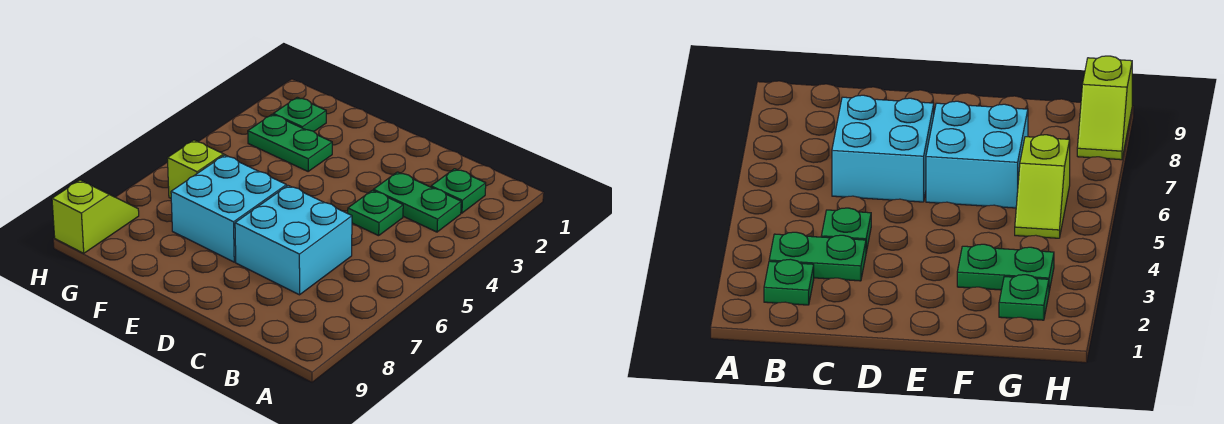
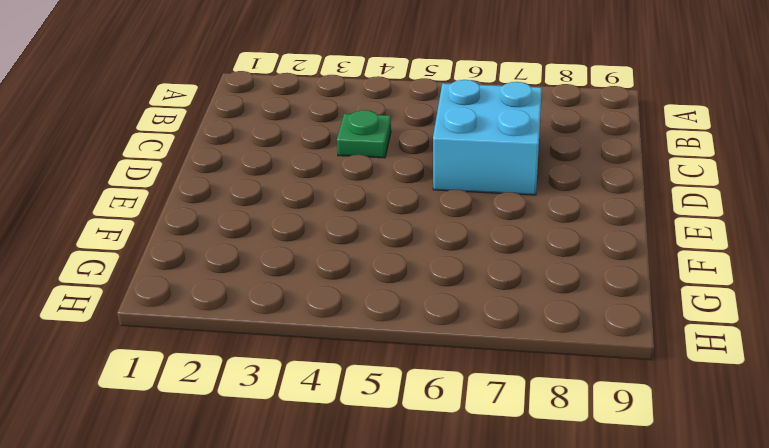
none -> green plate B2 level 1
none -> green plate B3:C3 level 1

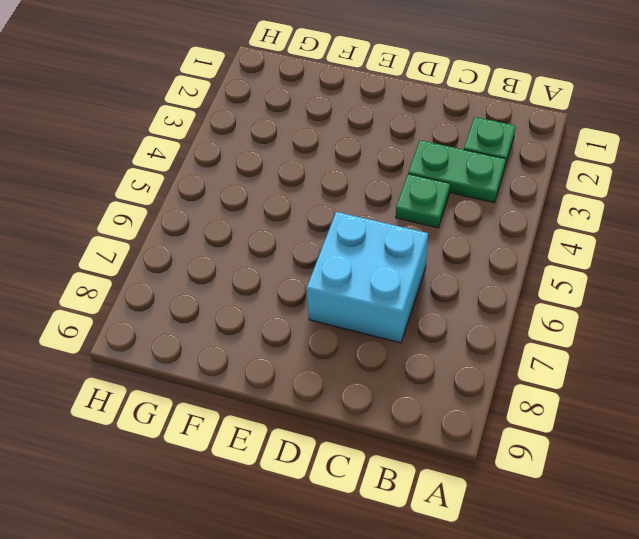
none -> cyan brick E6:F7 level 1
none -> green plate F3:G3 level 1

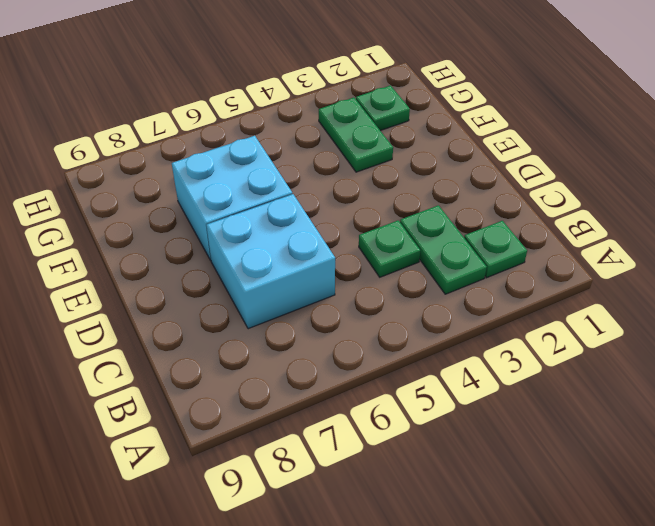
none -> lime slope G5:G6 level 1 top 6
none -> lime slope H8:H9 level 1 top 9

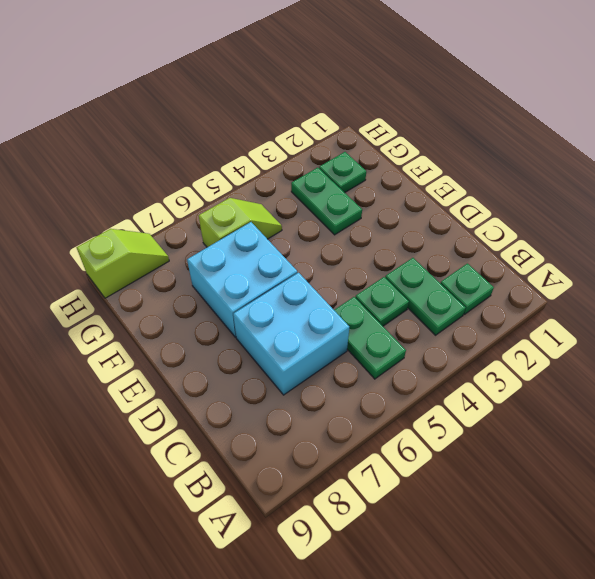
green plate B5:C5 level 1 -> none

